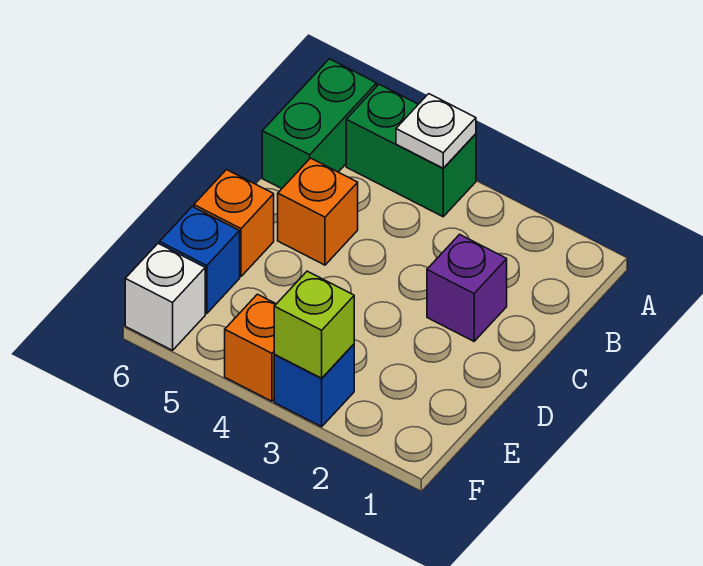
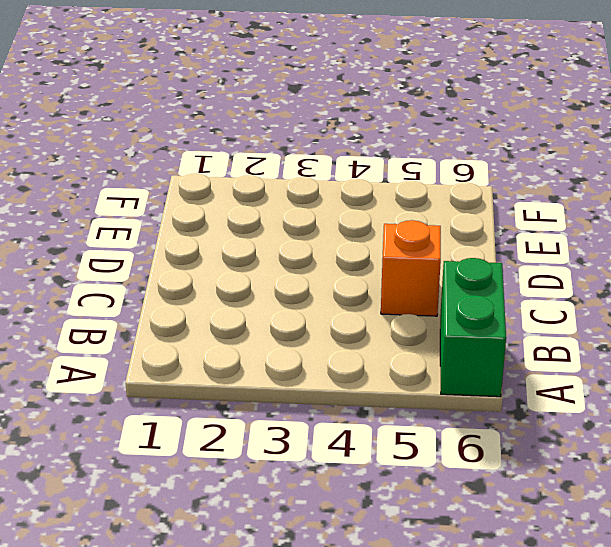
none -> green brick A4:A5 level 1
none -> purple brick C2 level 1

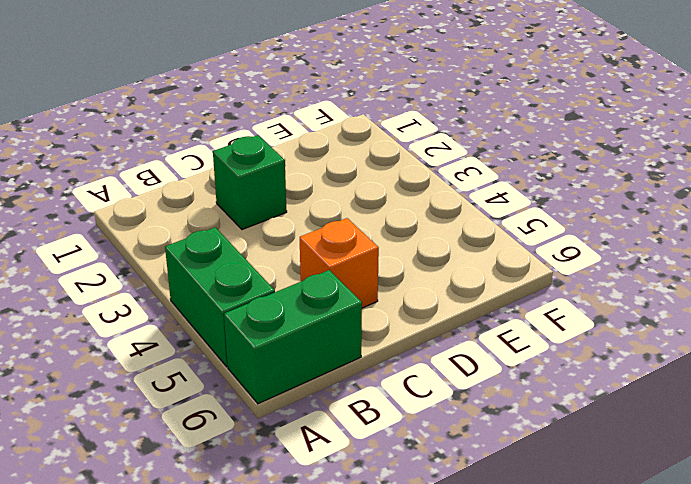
green brick C2 level 1 -> purple brick C2 level 1
none -> orange brick D6 level 1
none -> blue brick E6 level 1

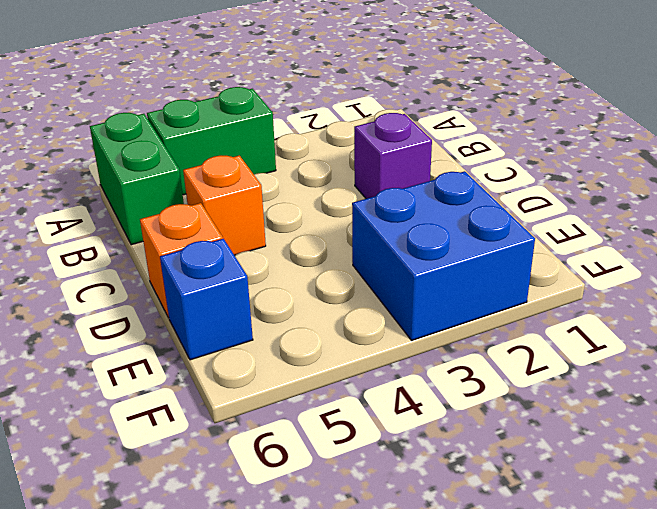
blue brick E2:F3 level 1 -> blue brick F3 level 1
none -> orange brick F4 level 1
none -> white brick F6 level 1

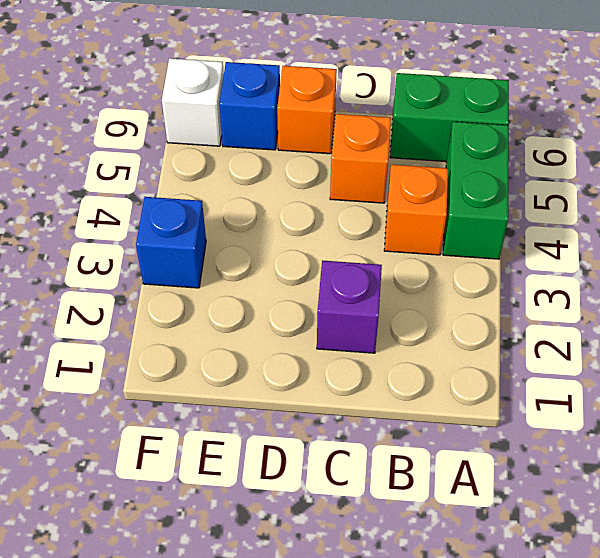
orange brick B4 level 1 -> orange brick F4 level 1
none -> white plate A4 level 2
none -> lime brick F3 level 2

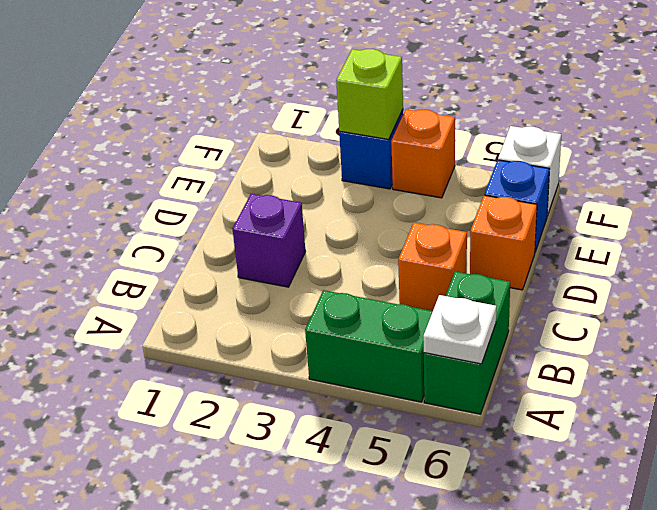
white plate A6 level 2 -> white plate A4 level 2

